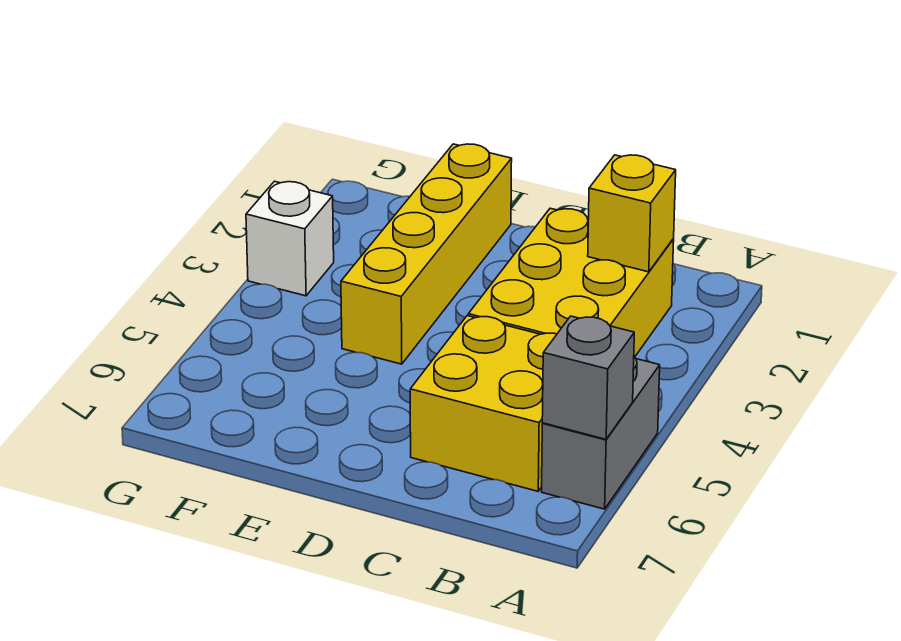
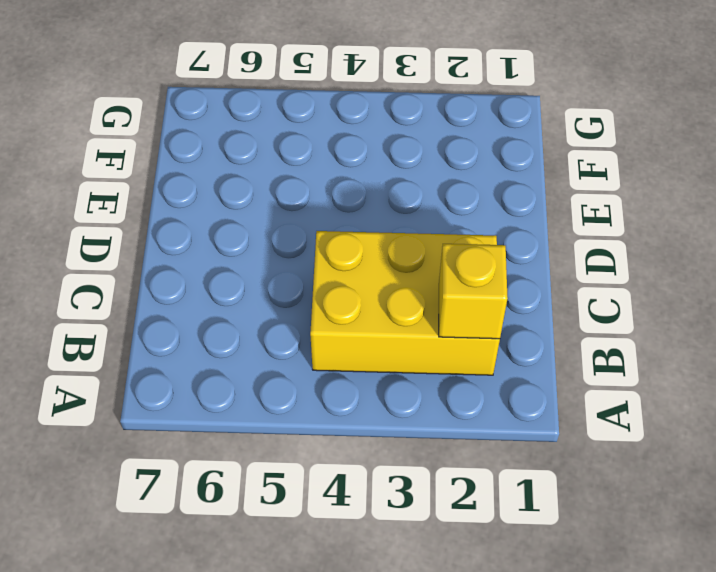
none -> grey brick A5:A6 level 1
none -> yellow brick B5:C6 level 1

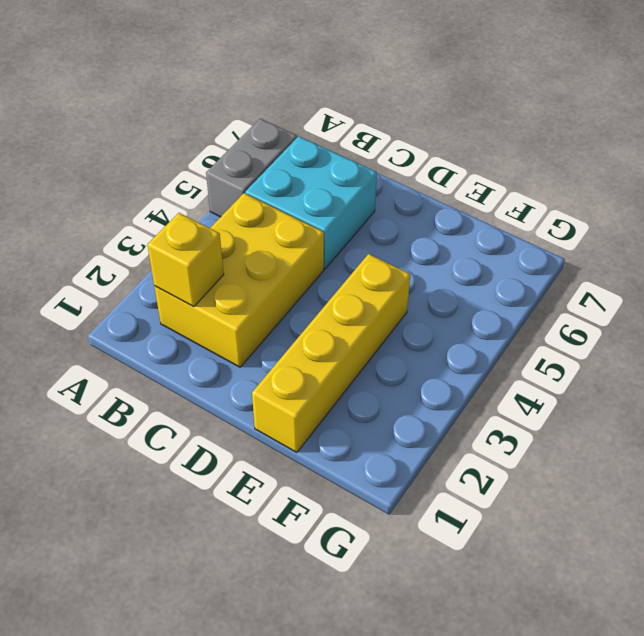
cyan brick B5:C6 level 1 -> yellow brick B5:C6 level 1
none -> white brick G3 level 1
none -> grey brick A6 level 2

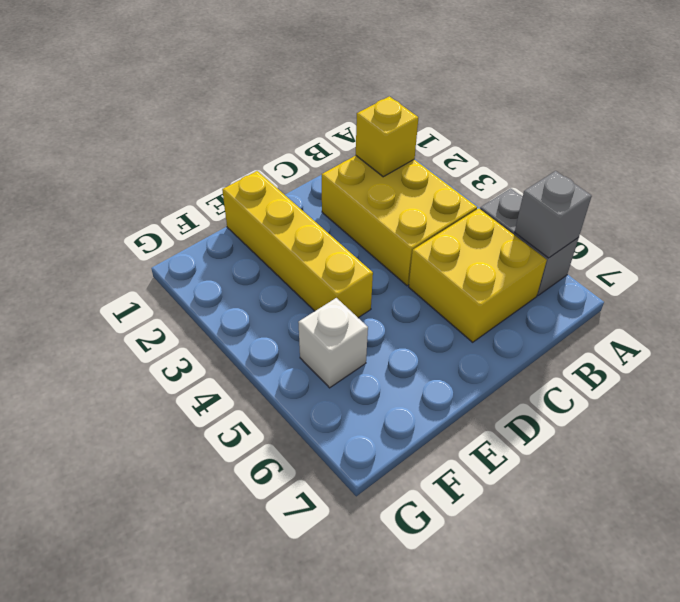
white brick F5 level 1 -> white brick G3 level 1

